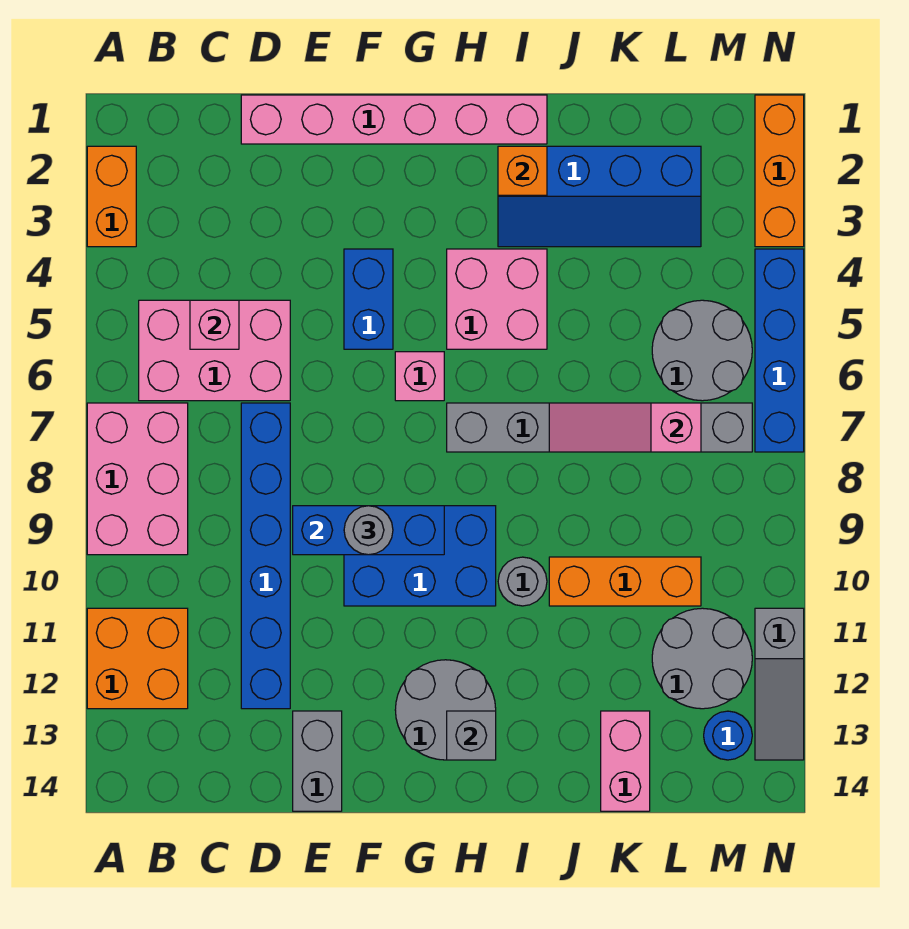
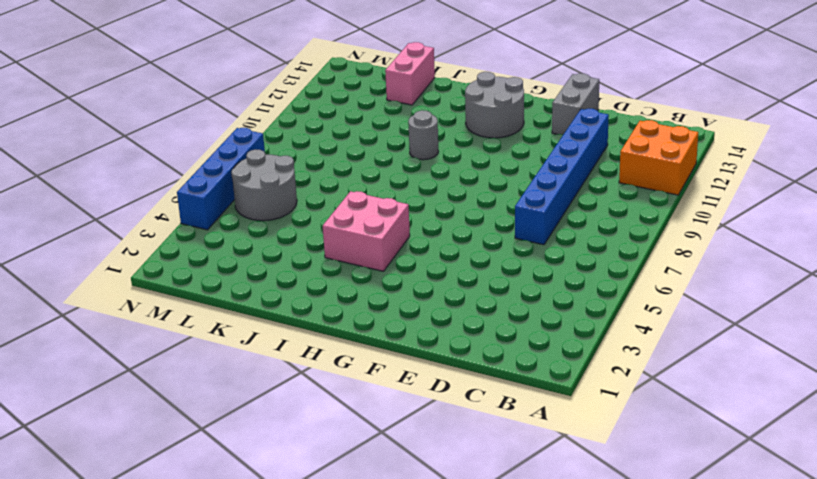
none -> orange brick A2:A3 level 1
none -> pink brick A7:B9 level 1
none -> pink brick B5:D6 level 1

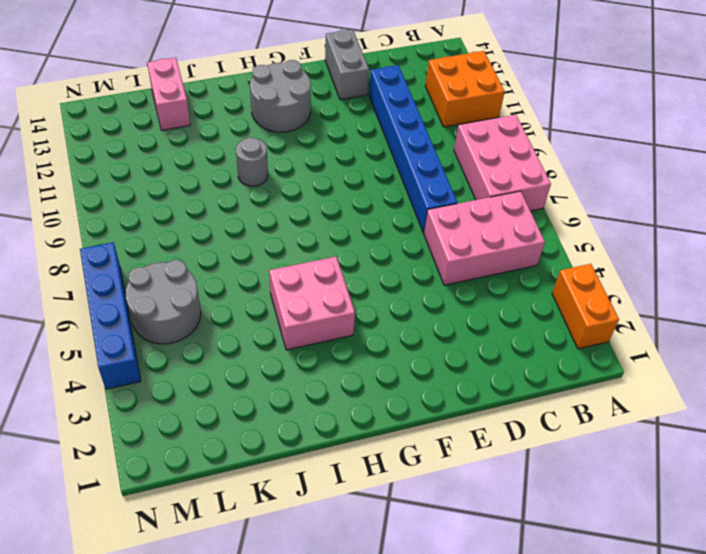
none -> pink brick D1:I1 level 1
none -> blue brick F4:F5 level 1
none -> blue brick F9:H10 level 1

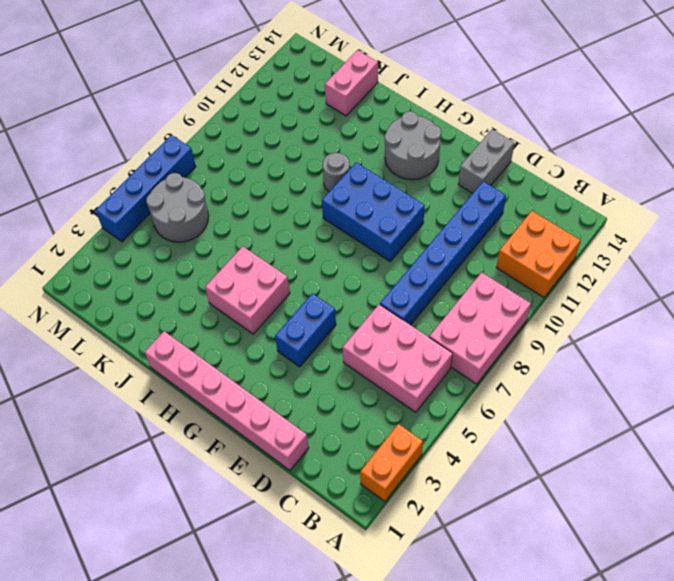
none -> pink brick G6 level 1
none -> grey brick H7:M7 level 1
none -> blue slope I2:L3 level 1 top 2

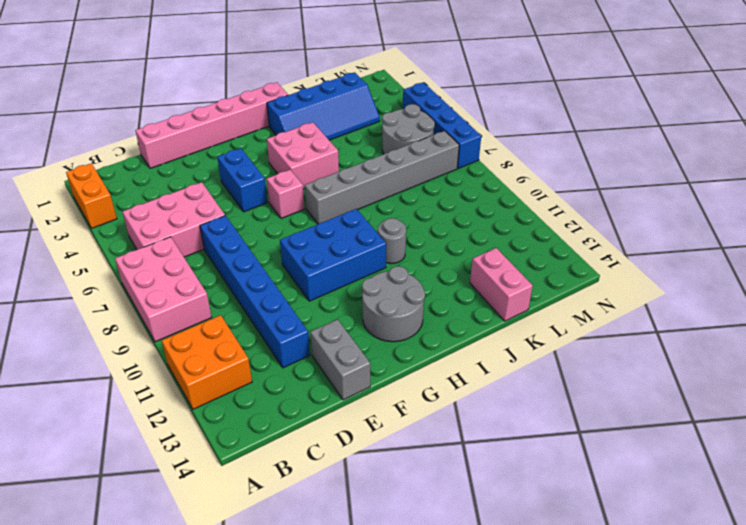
none -> orange brick J10:L10 level 1
none -> grey round brick L11:M12 level 1
none -> blue round brick M13 level 1

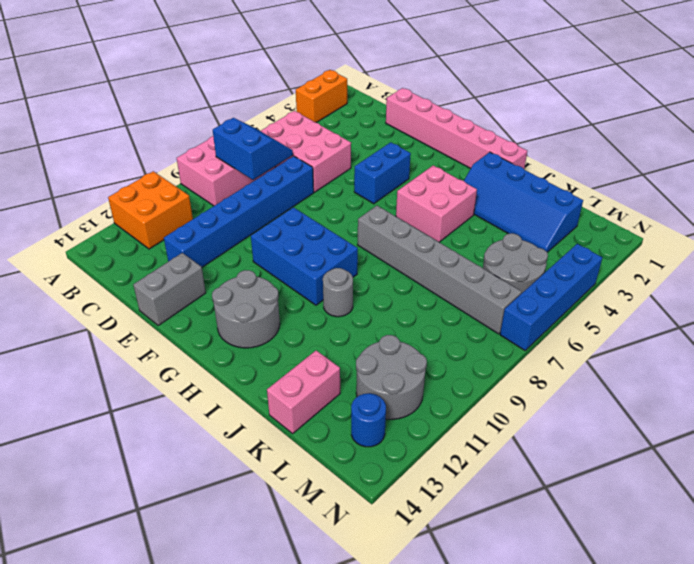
blue slope B7:C8 level 2 top 8 -> none
none -> pink brick G6 level 1
none -> orange brick J10:L10 level 1
none -> orange brick N1:N3 level 1

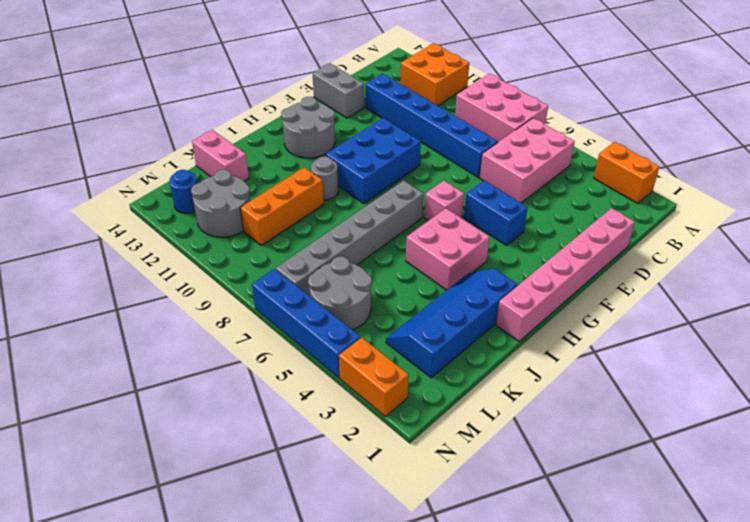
orange brick N2:N3 level 1 -> orange brick N1:N3 level 1
none -> grey slope N11:N13 level 1 top 11
none -> pink brick C5 level 2
none -> blue brick E9:G9 level 2

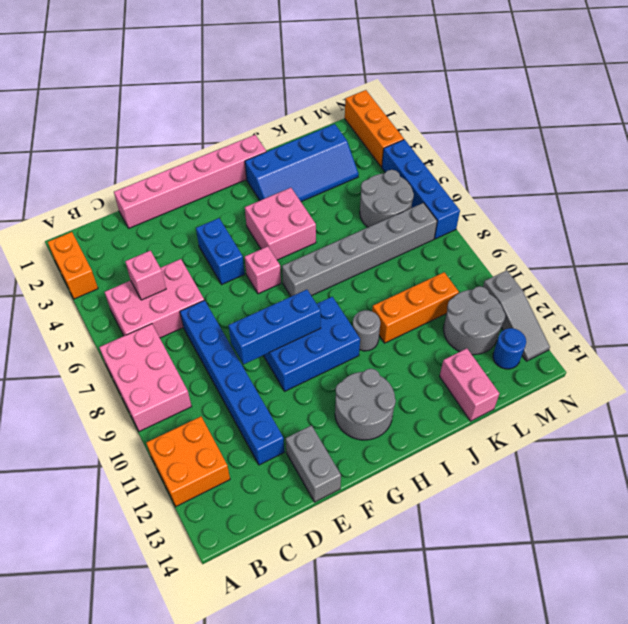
none -> grey brick H13 level 2
none -> orange brick I2 level 2
none -> pink slope J7:L7 level 2 top L

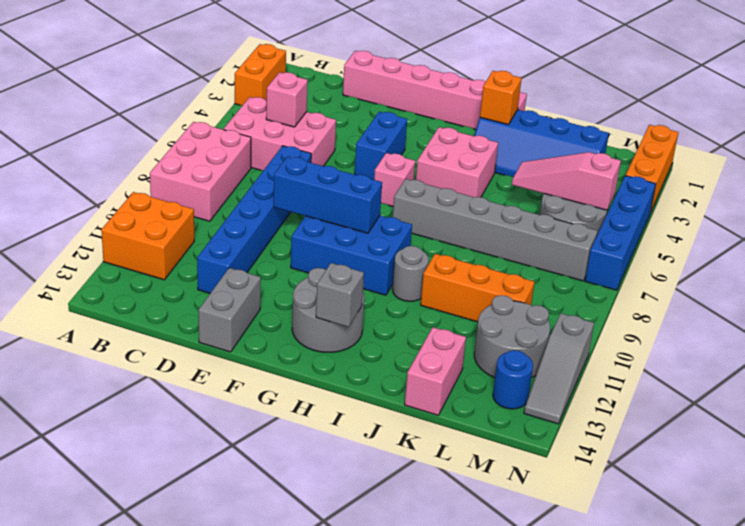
pink slope K5:M5 level 2 top M -> pink slope J7:L7 level 2 top L
none -> grey round brick F9 level 3

